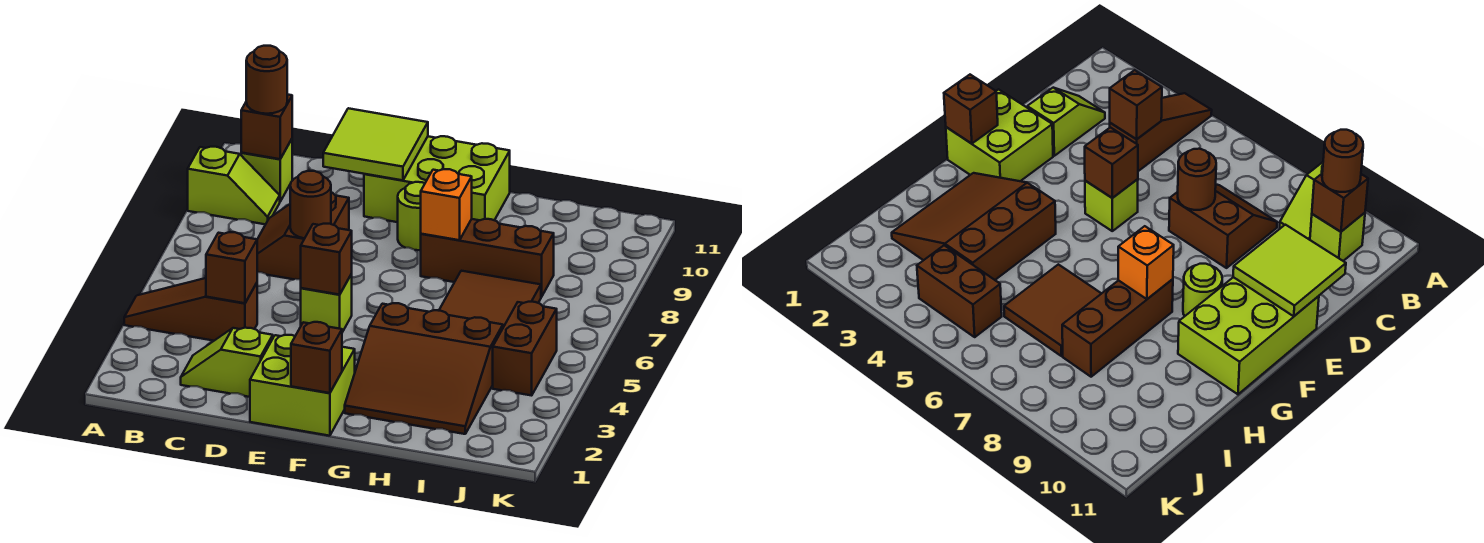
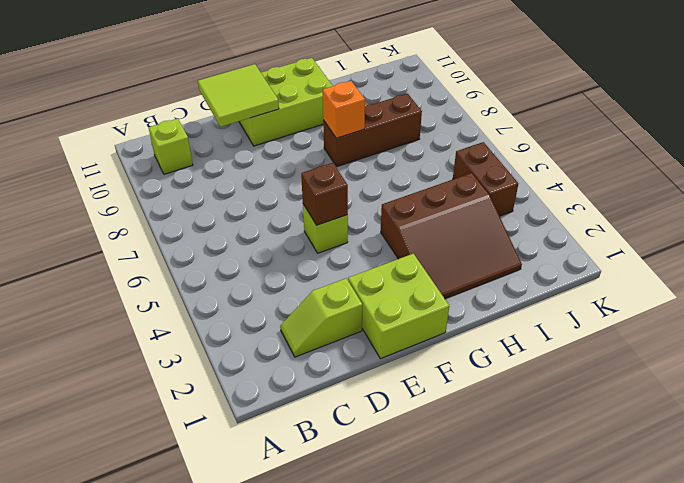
none -> brown slope A4:C4 level 1 top C
none -> lime slope A9:B9 level 1 top A
none -> brown slope C7:D8 level 1 top D

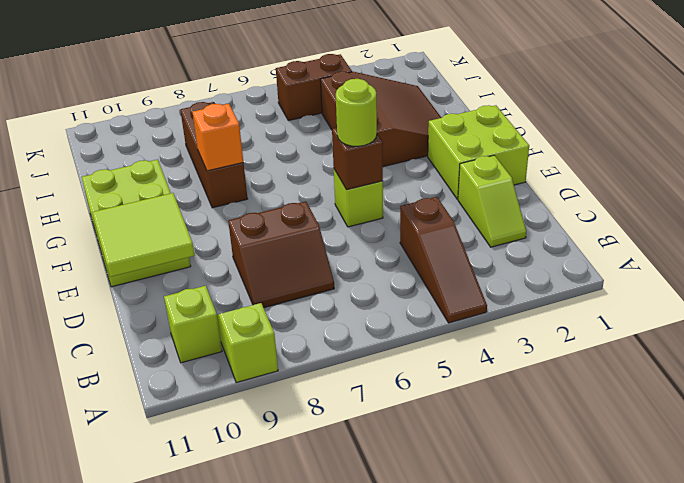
lime round brick E5 level 3 -> lime round brick F9 level 1
none -> brown tile H6:I7 level 1
none -> brown brick B10 level 2
none -> brown brick C4 level 2

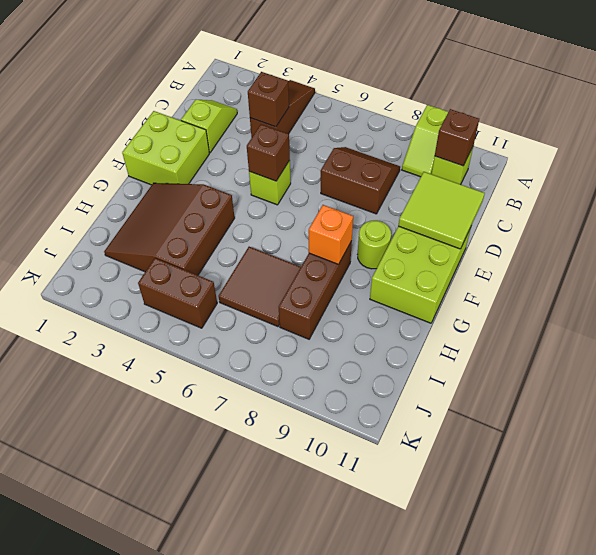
none -> brown round brick D7 level 2
none -> brown brick F1 level 2
none -> brown round brick B10 level 3

